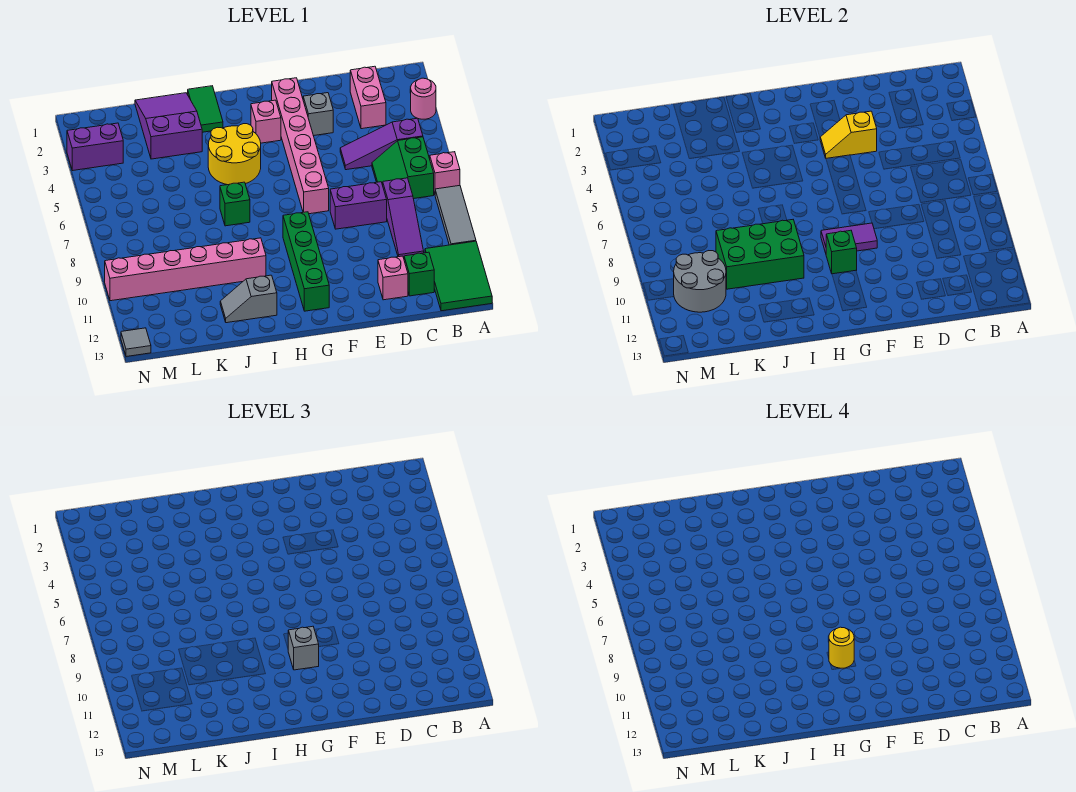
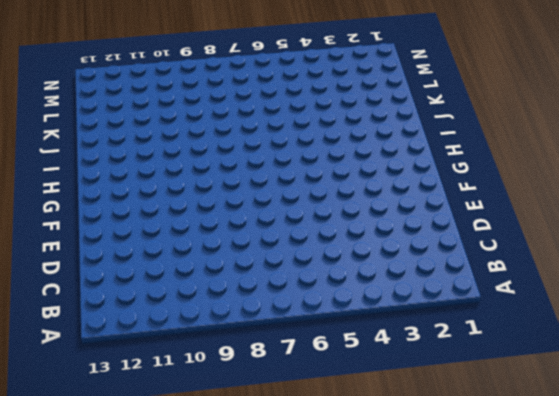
none -> pink round brick A3 level 1
none -> pink brick A7 level 1
none -> grey tile A8:A10 level 1
none -> green tile A11:B13 level 1

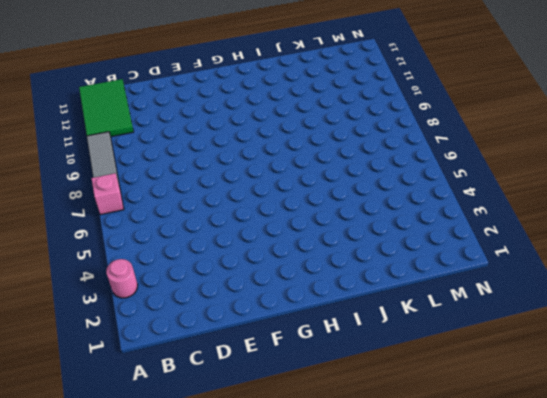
none -> purple slope B5:D5 level 1 top B
none -> green slope B6:C7 level 1 top B
none -> pink brick C2:C3 level 1
none -> purple slope C8:C10 level 1 top 8

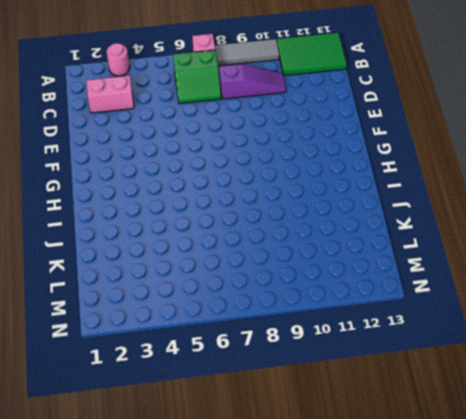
none -> purple slope B5:D5 level 1 top B
none -> green brick C12 level 1
none -> purple brick D8:E8 level 1
none -> pink brick D12 level 1

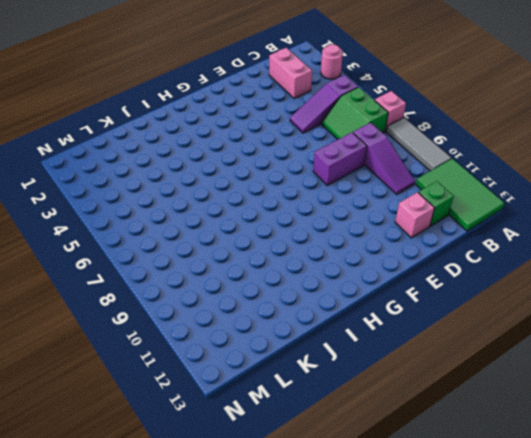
none -> grey brick E3 level 1
none -> pink brick F2:F7 level 1
none -> pink brick G3 level 1
none -> green brick G9:G12 level 1

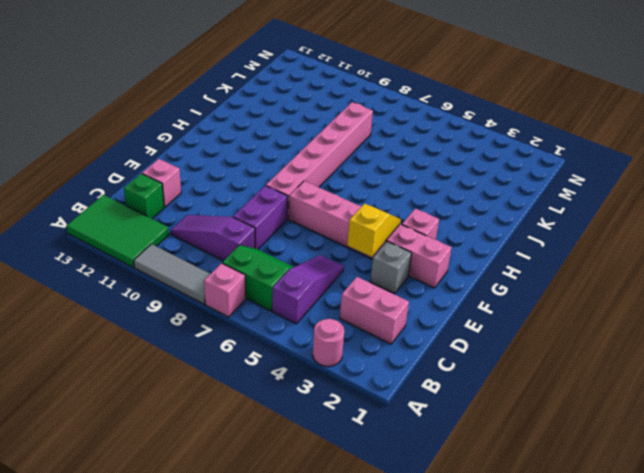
pink brick F8:K8 level 1 -> pink brick I10:N10 level 1
none -> green brick G9:G12 level 1
none -> yellow round brick H4:I5 level 1
none -> green tile I1:I2 level 1
none -> green brick I7 level 1

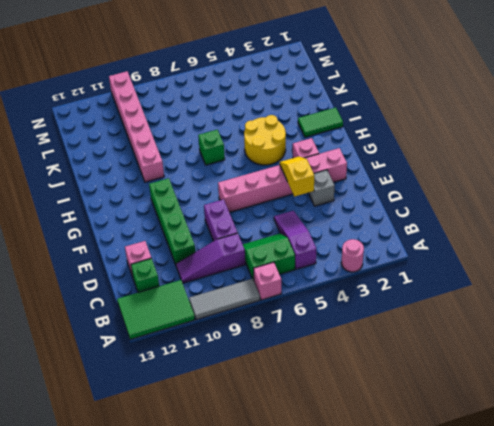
green brick D10:G10 level 1 -> green brick G9:G12 level 1
none -> pink brick C2:C3 level 1
none -> grey slope I12:J12 level 1 top I
none -> purple slope J1:K3 level 1 top 3
none -> purple brick M3:N3 level 1

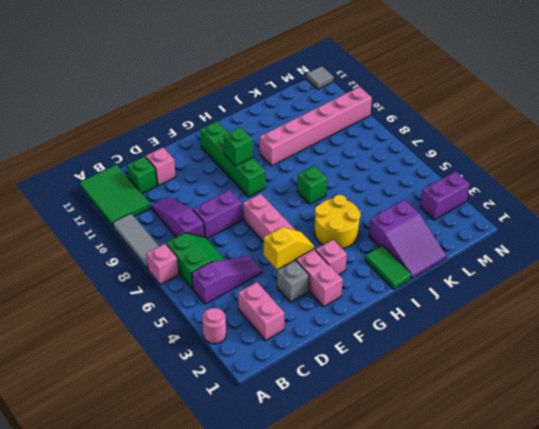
none -> grey slope I12:J12 level 1 top I
none -> purple tile F9:G9 level 2
none -> green brick I9:K10 level 2
none -> grey round brick L10:M11 level 2

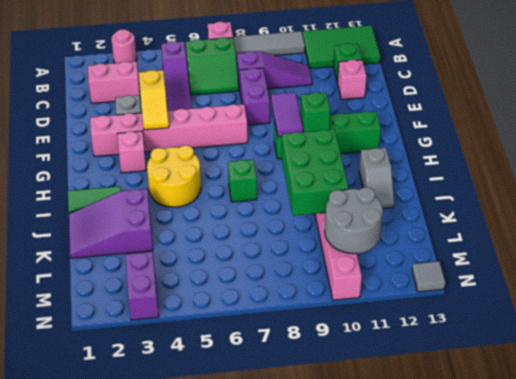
none -> grey brick G10 level 3
none -> yellow round brick G10 level 4

